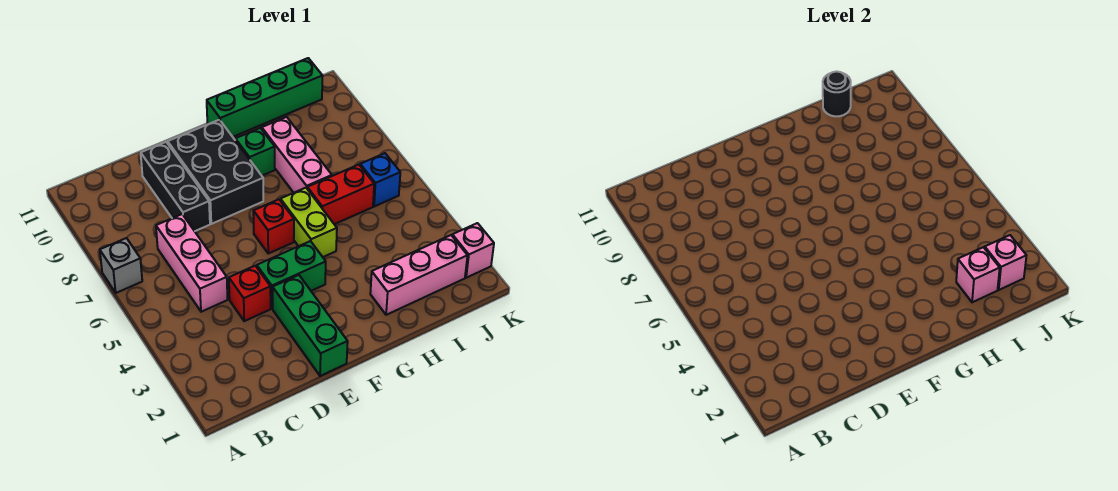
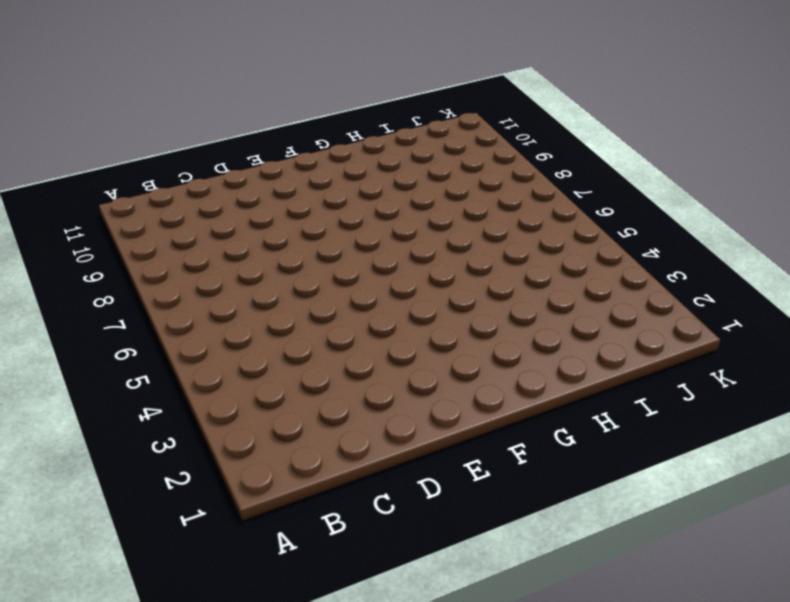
none -> grey brick A7 level 1
none -> pink brick C5:C7 level 1
none -> red brick D4 level 1

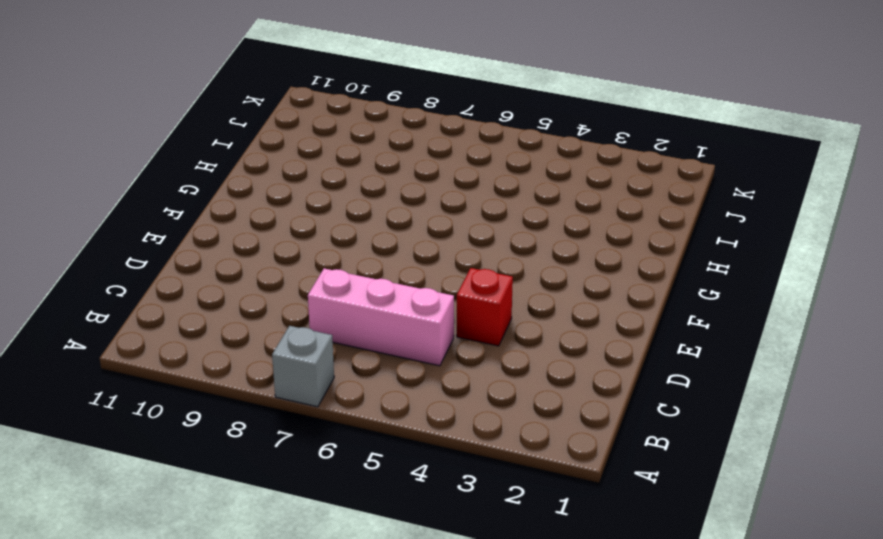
none -> black brick D8:D10 level 1
none -> green brick E1:E3 level 1
none -> green brick E4:F4 level 1

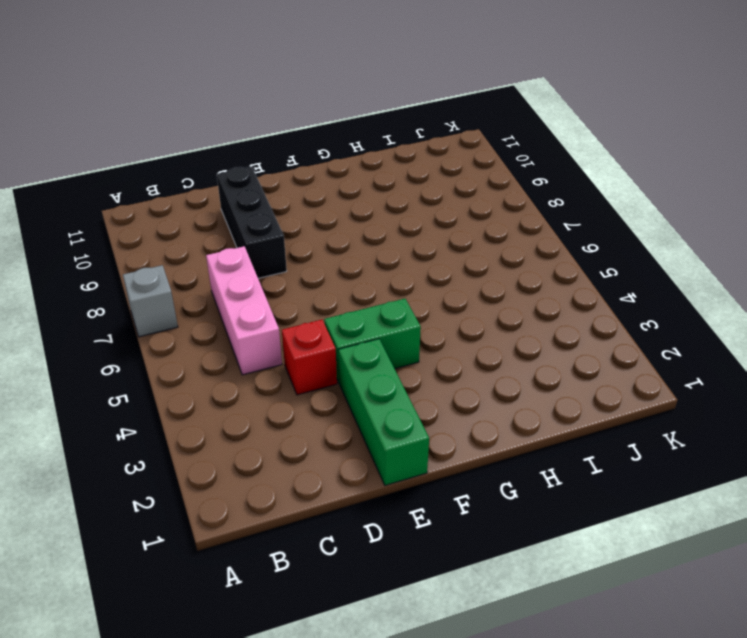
none -> black brick E8:F10 level 1
none -> red brick F6 level 1
none -> lime brick G5:G6 level 1

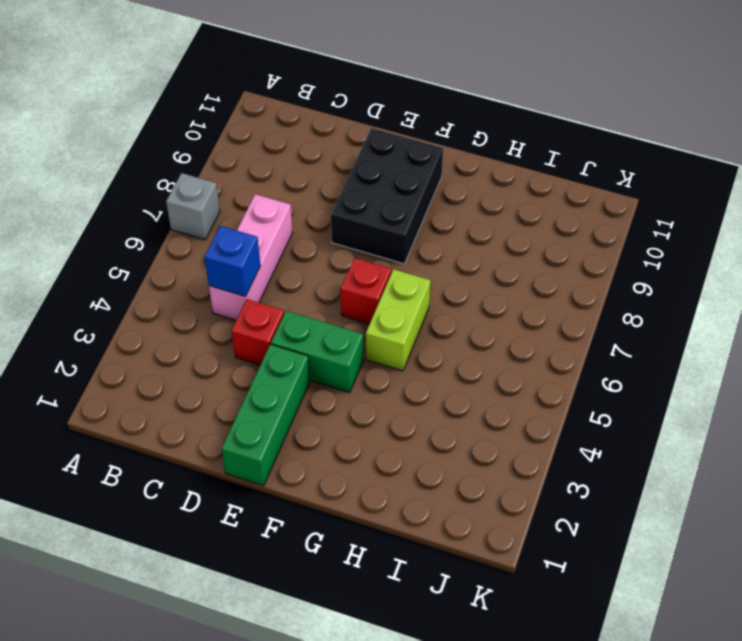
blue brick C5 level 2 -> blue brick J6 level 1
none -> black brick D8:D10 level 1
none -> green brick G9 level 1
none -> green brick G11:J11 level 1

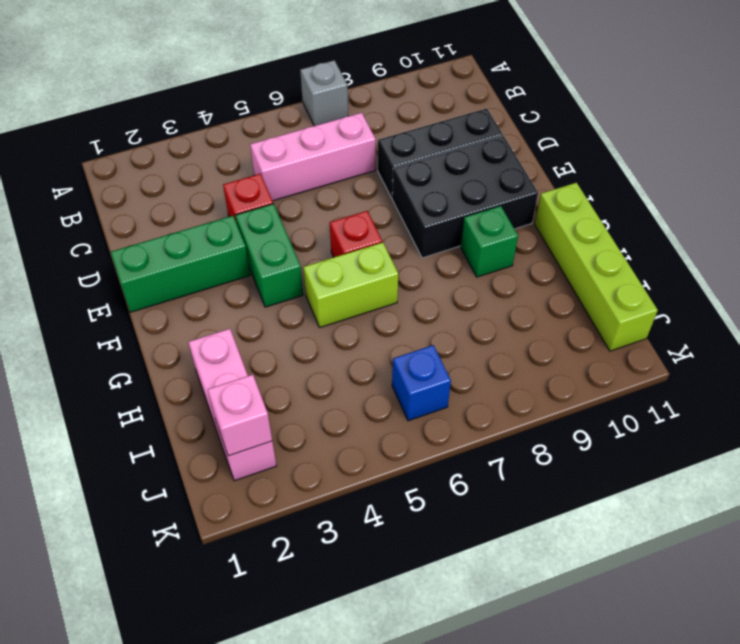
lime brick G11:J11 level 1 -> green brick G11:J11 level 1
none -> red brick H6:I6 level 1
none -> pink brick H7:H9 level 1
none -> pink brick K2 level 1

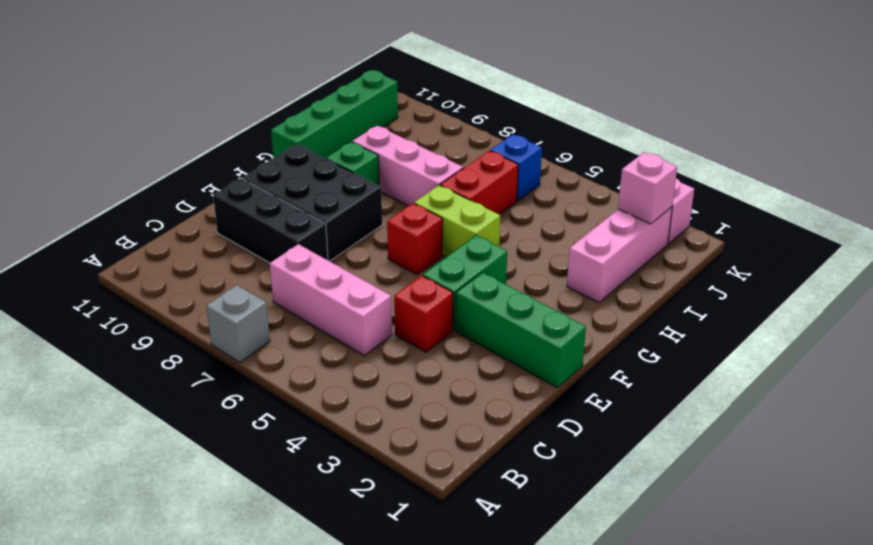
none -> pink brick I2 level 2
none -> black round brick I11 level 2

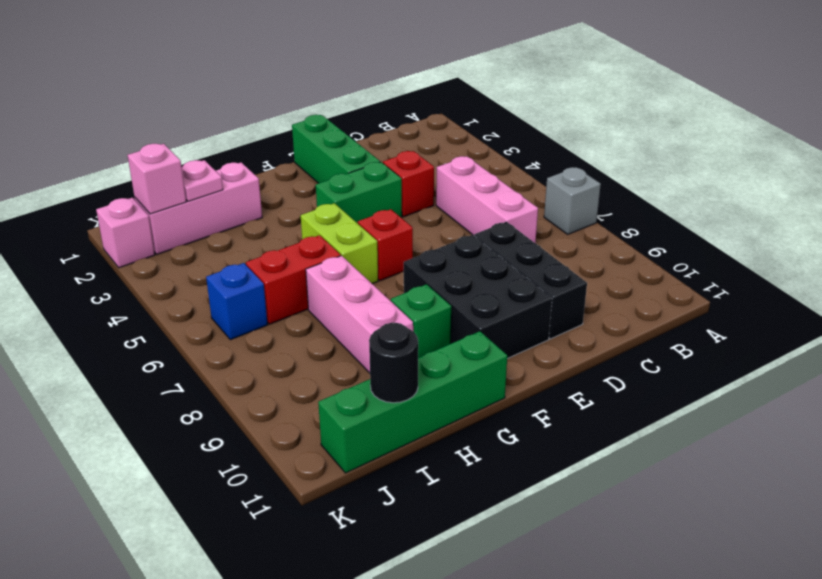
pink plate I2 level 2 -> pink brick I2 level 2

